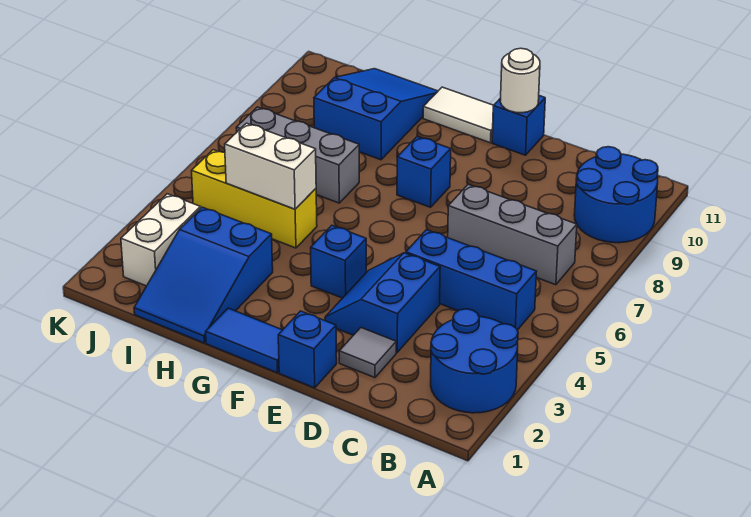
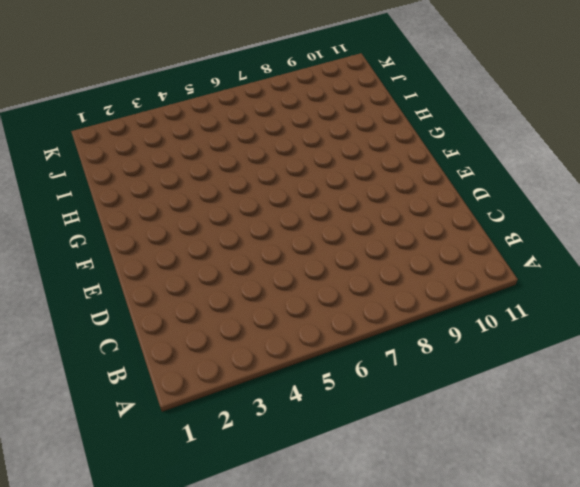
none -> blue round brick A2:B3 level 1
none -> blue round brick A9:B10 level 1
none -> blue brick B5:D5 level 1

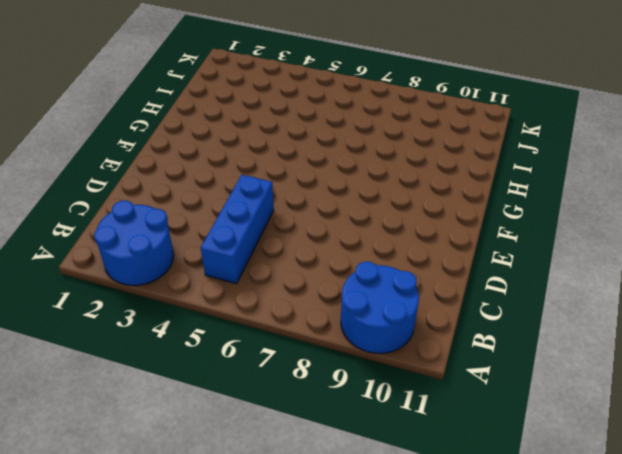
none -> grey brick B7:D7 level 1
none -> grey tile D2 level 1
none -> blue slope D3:E4 level 1 top D

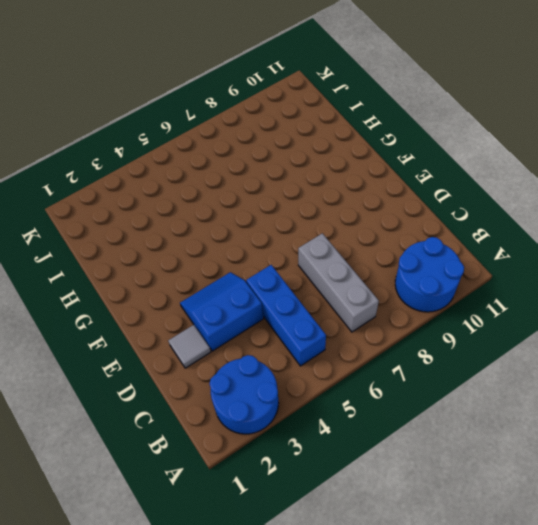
none -> blue brick E1 level 1
none -> blue brick E11 level 1
none -> blue tile F1:G1 level 1

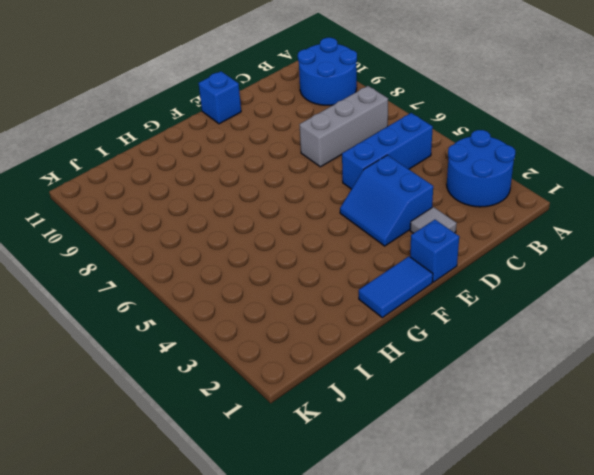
none -> blue brick F4 level 1
none -> blue brick F8 level 1
none -> white tile F11:G11 level 1

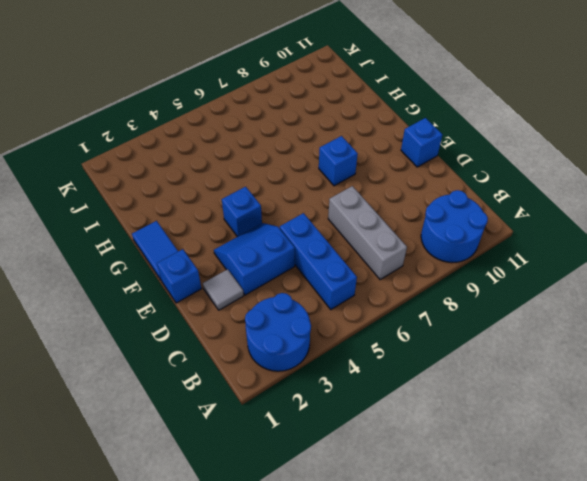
none -> white tile F11:G11 level 1
none -> blue slope H1:I3 level 1 top 3
none -> yellow brick H5:J5 level 1

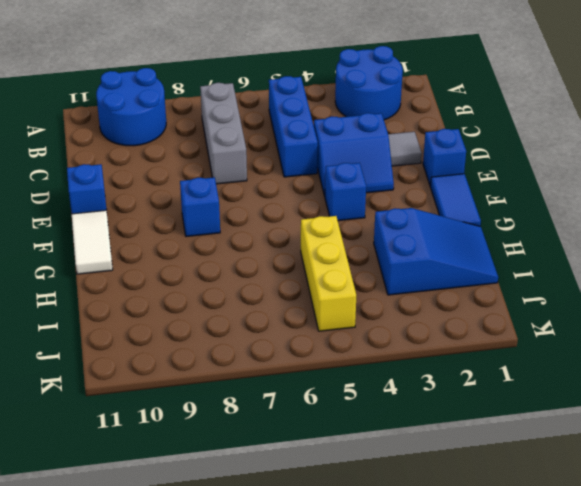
none -> grey brick H7:J7 level 1
none -> blue slope H9:I11 level 1 top 9
none -> white brick J2:J3 level 1

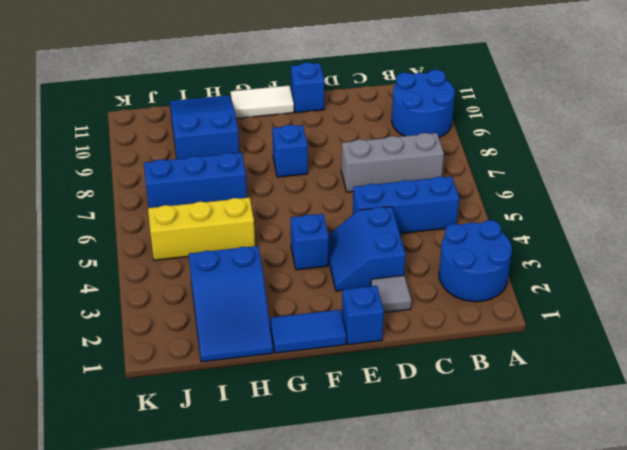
blue brick H7:J7 level 1 -> grey brick H7:J7 level 1
none -> white brick J2:J3 level 1
none -> white round brick E11 level 2
none -> white brick H5:I5 level 2

